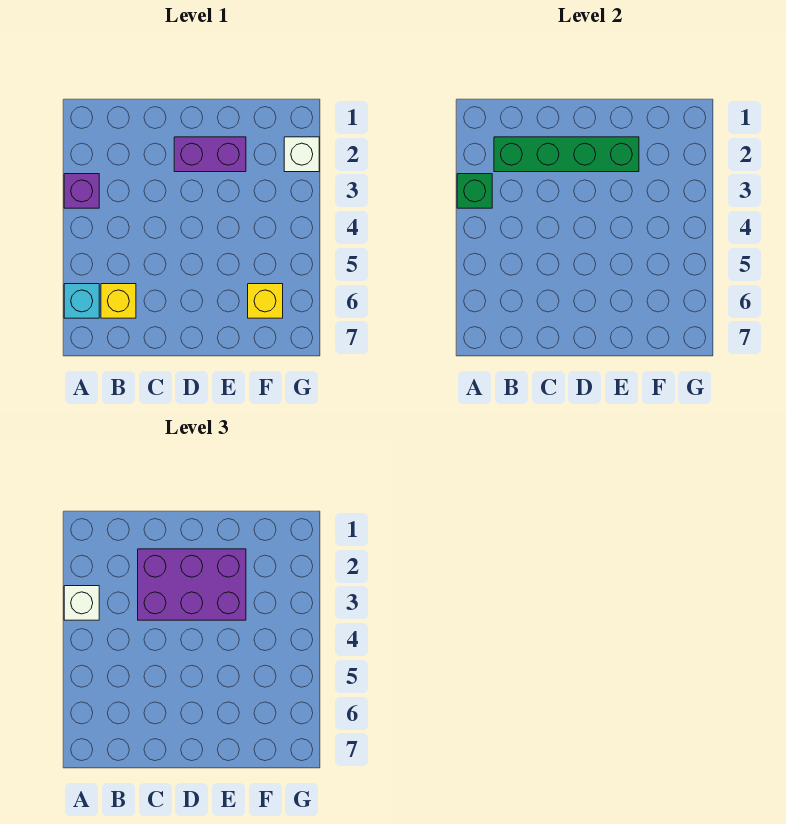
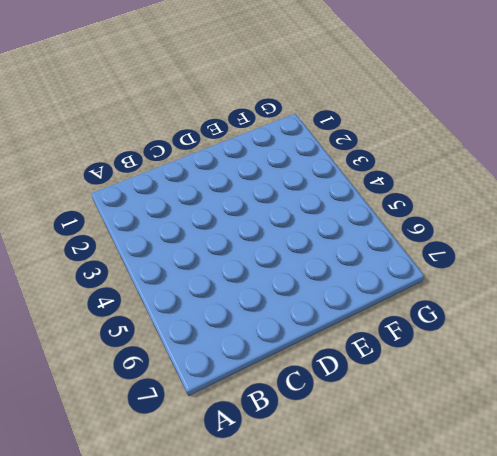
none -> purple brick A3 level 1
none -> cyan brick A6 level 1

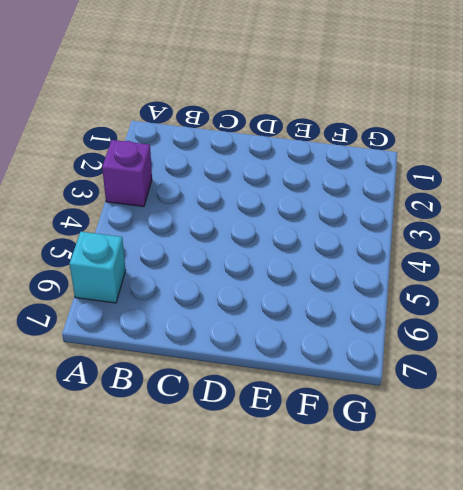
none -> yellow brick B6 level 1
none -> purple brick D2:E2 level 1

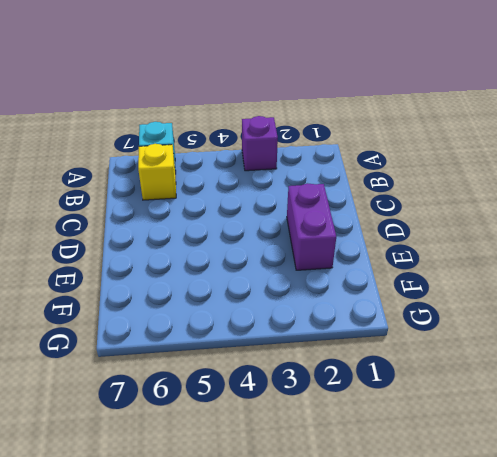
none -> yellow brick F6 level 1
none -> white brick G2 level 1

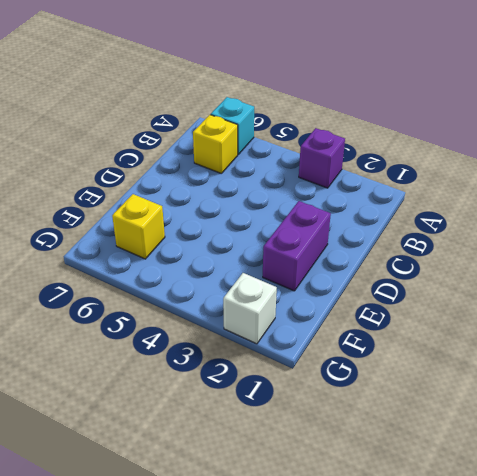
none -> green brick A3 level 2
none -> green brick B2:E2 level 2

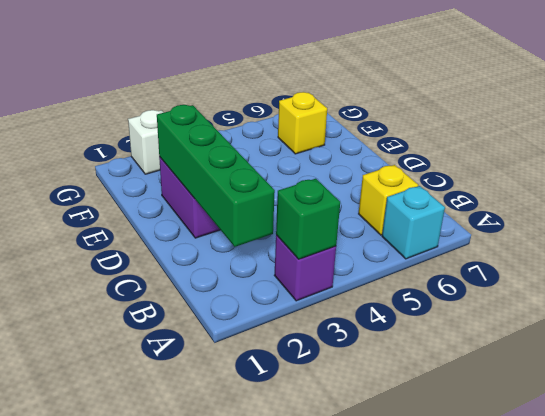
none -> white brick A3 level 3
none -> purple brick C2:E3 level 3

